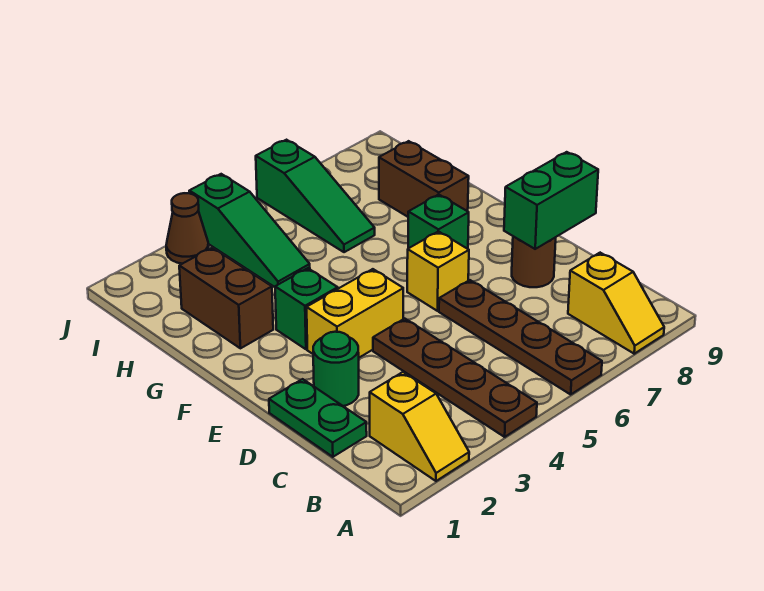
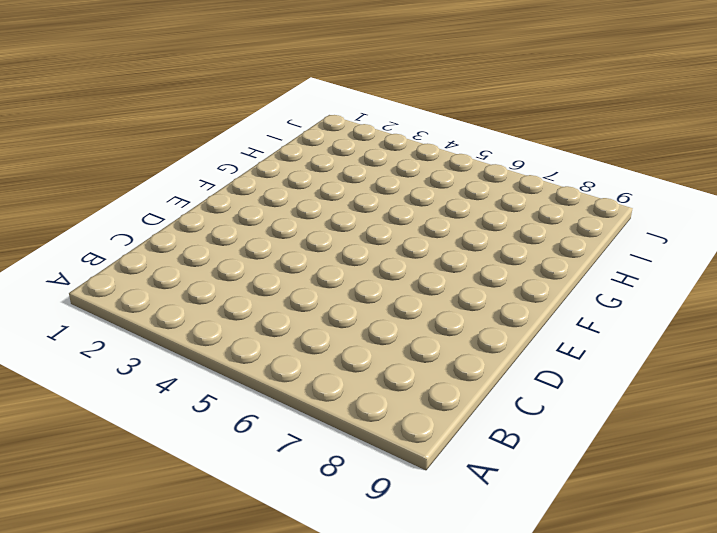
none -> yellow slope A2:B2 level 1 top B
none -> brown plate A4:D4 level 1
none -> brown plate A6:D6 level 1

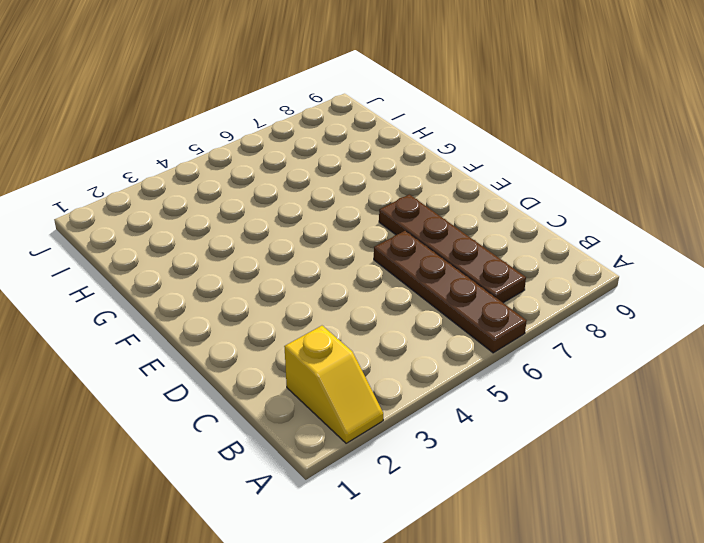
brown plate B7:E7 level 1 -> brown plate A4:D4 level 1
none -> yellow slope A8:B8 level 1 top B
none -> green plate C1:D1 level 1
none -> green round brick D2 level 1

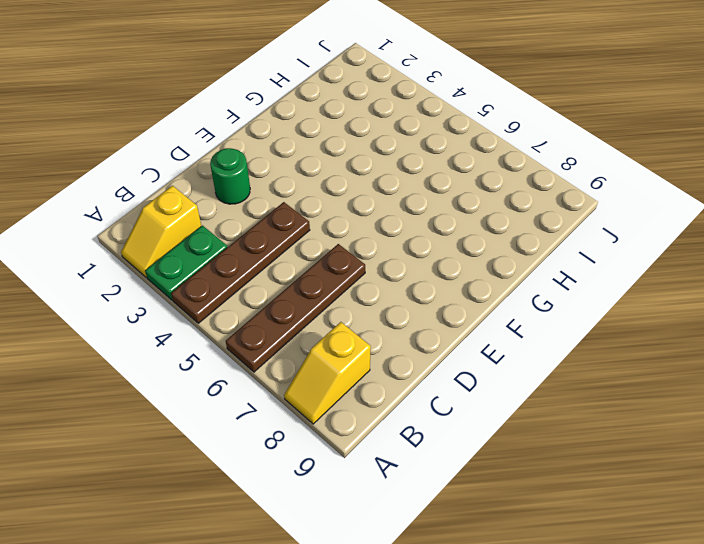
green plate A3:B3 level 1 -> green plate C1:D1 level 1
none -> brown round brick D8 level 1
none -> yellow brick E3:E4 level 1
none -> yellow brick E6 level 1

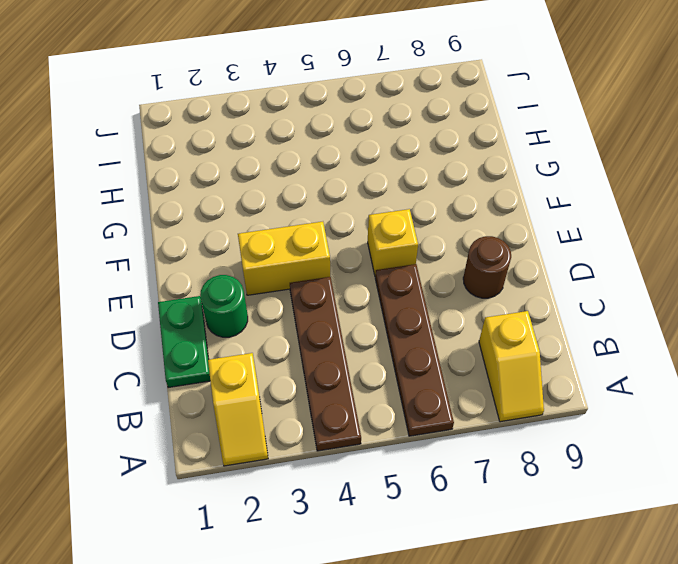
none -> green brick F3 level 1
none -> green brick F7 level 1
none -> brown brick G2:H2 level 1

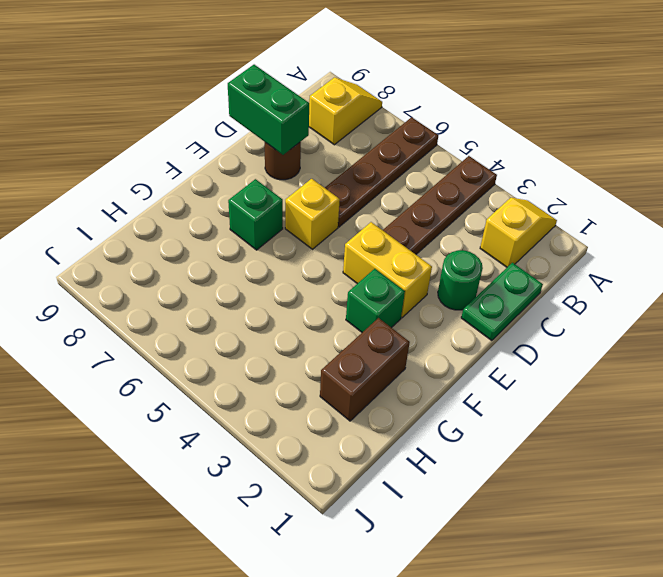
none -> brown brick G8:H8 level 1
none -> green slope H4:J4 level 1 top J
none -> green slope H6:J6 level 1 top J

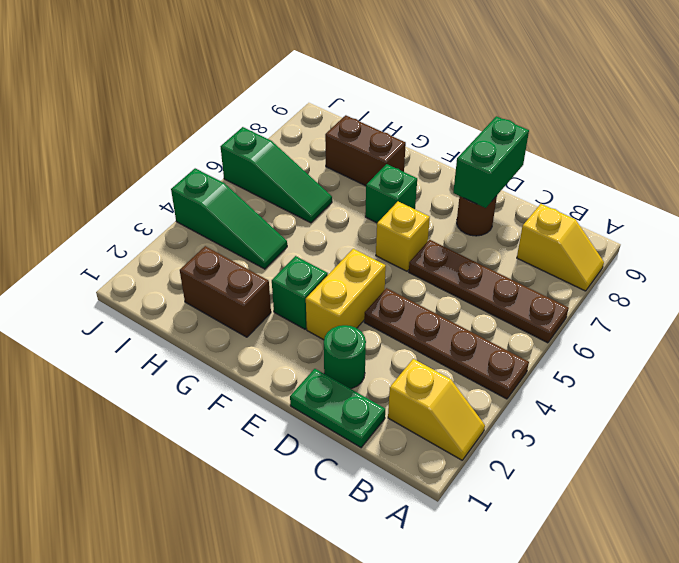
none -> brown cone J3 level 1

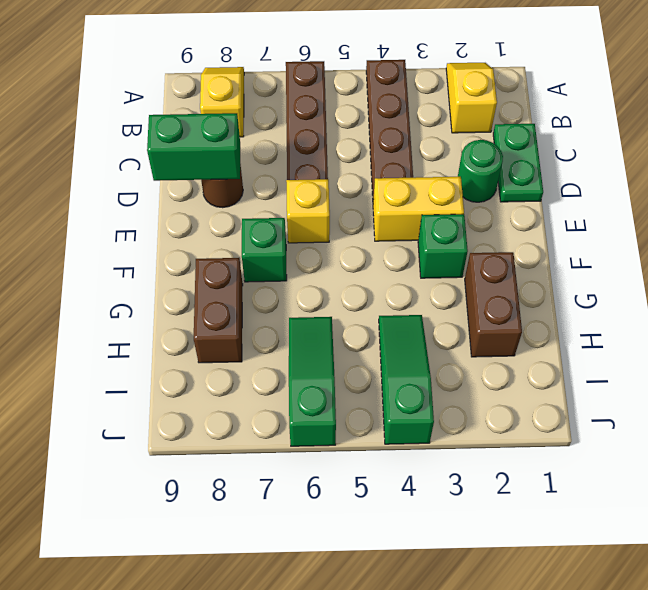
none -> brown cone J3 level 1

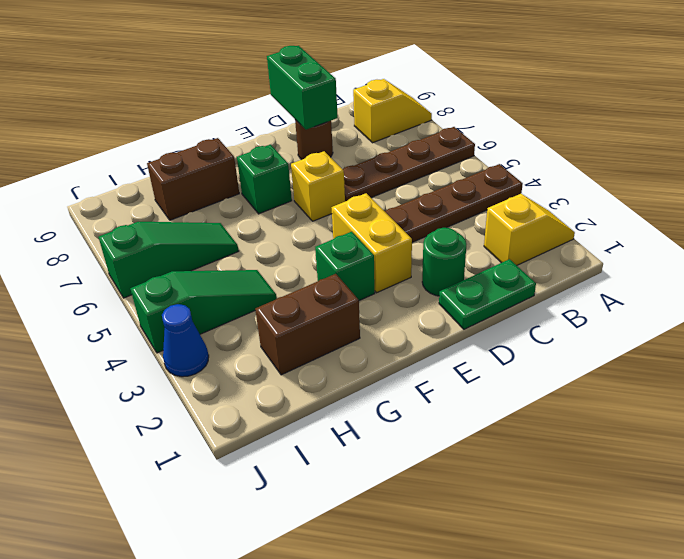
blue cone J3 level 1 -> brown cone J3 level 1

